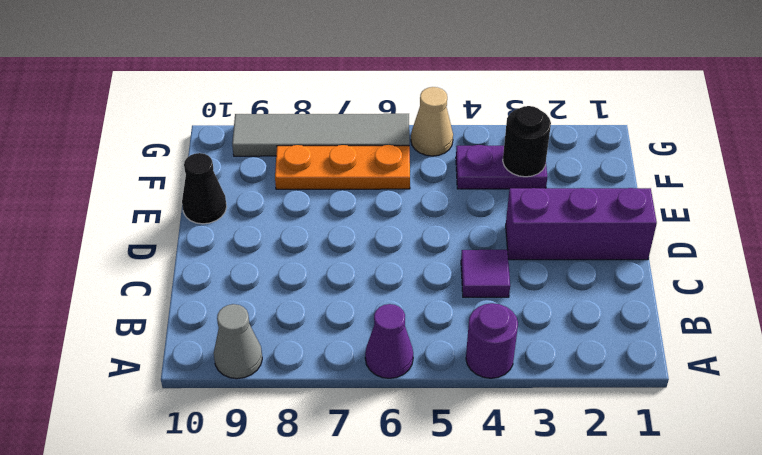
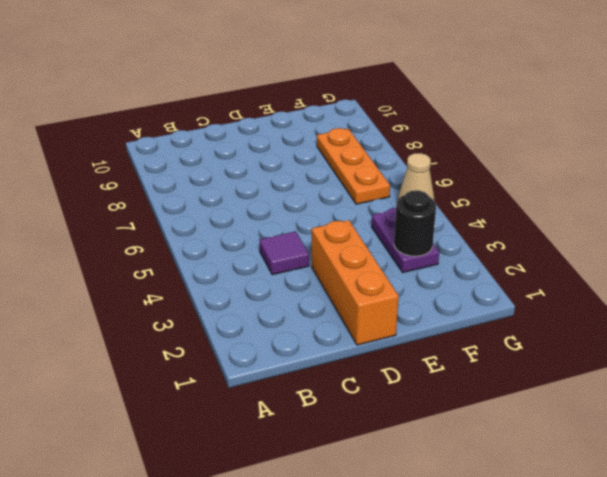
orange brick D1:D3 level 1 -> purple brick D1:D3 level 1
none -> purple round brick A4 level 1
none -> purple cone A6 level 1

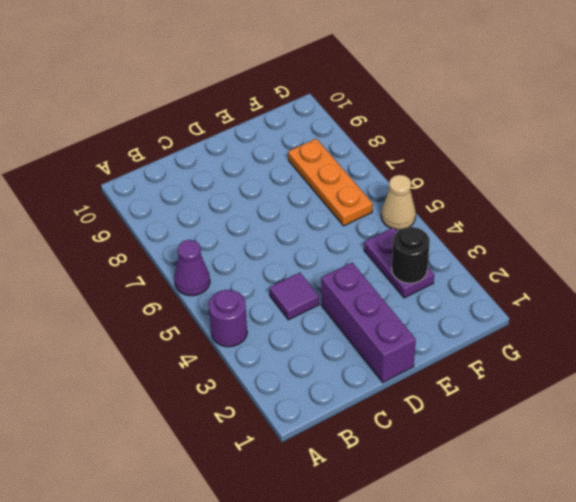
none -> grey cone A9 level 1
none -> black cone E10 level 1

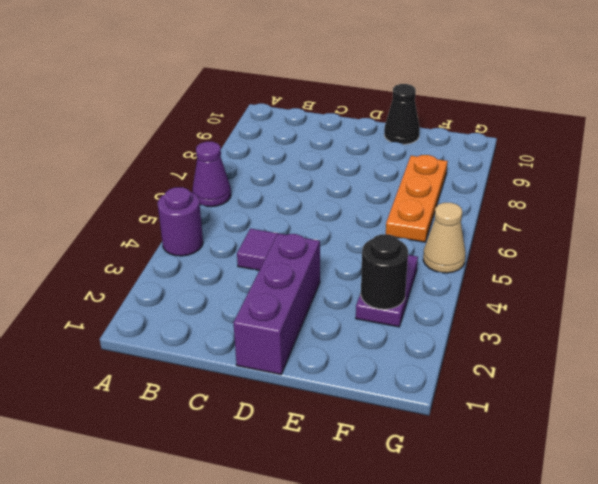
none -> grey cone A9 level 1
none -> grey tile G6:G9 level 1

